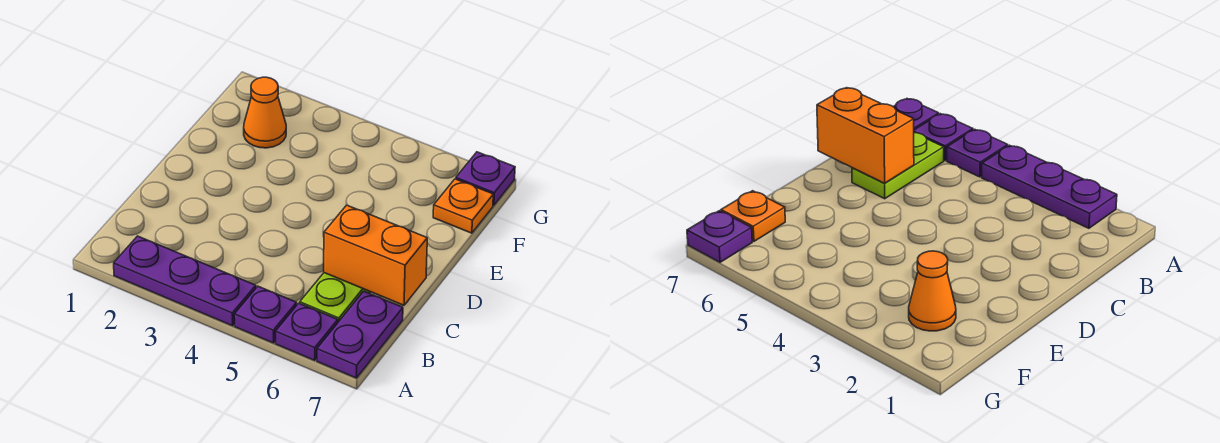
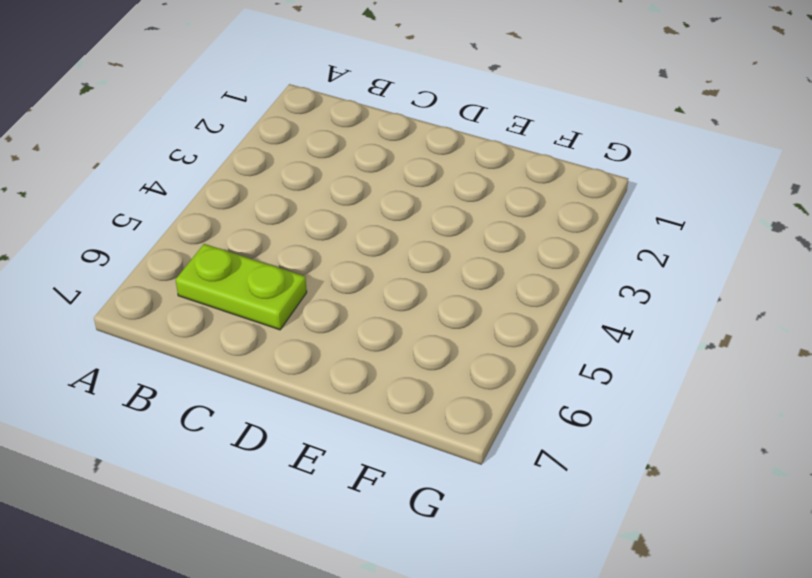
none -> purple plate A2:A4 level 1
none -> purple plate A5 level 1

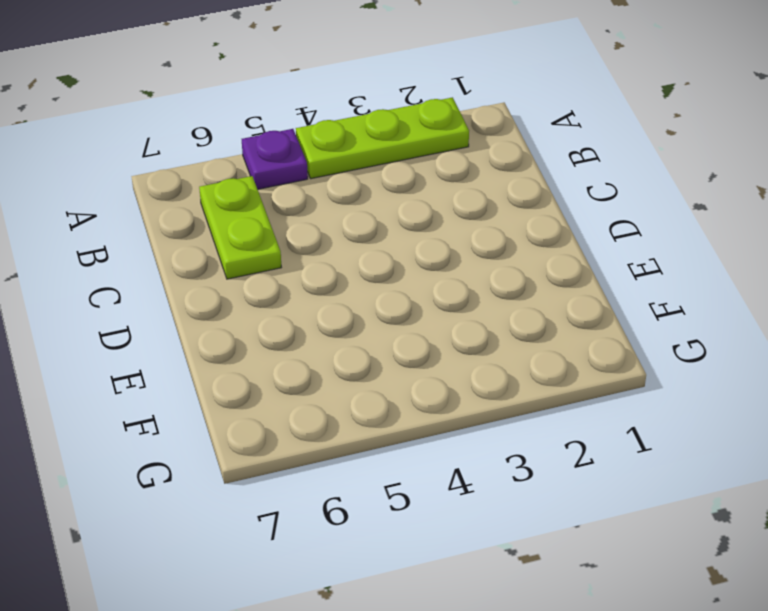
lime plate A2:A4 level 1 -> purple plate A2:A4 level 1
none -> purple plate A6 level 1
none -> purple plate A7:B7 level 1

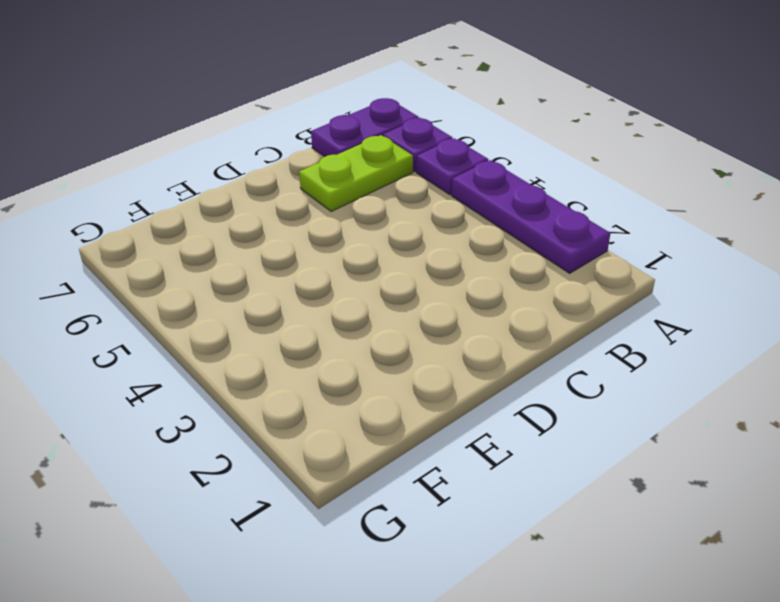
none -> orange cone F2 level 1
none -> orange plate F7 level 1

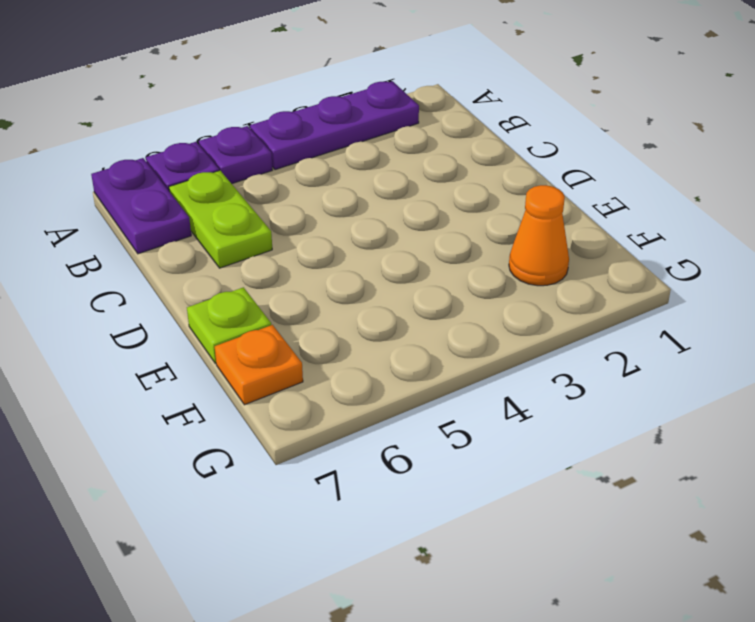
lime plate E7 level 1 -> none
none -> purple plate G7 level 1
none -> orange brick C6:C7 level 2

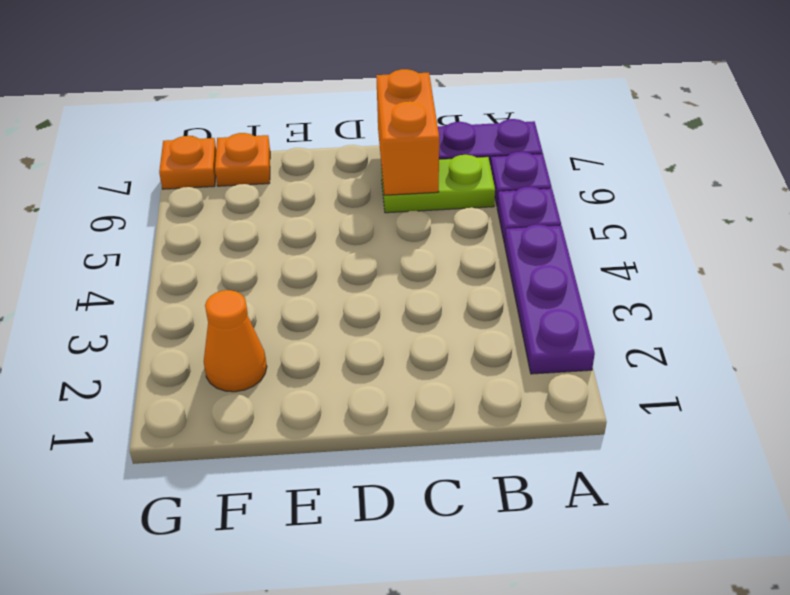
orange plate G7 level 1 -> purple plate G7 level 1

